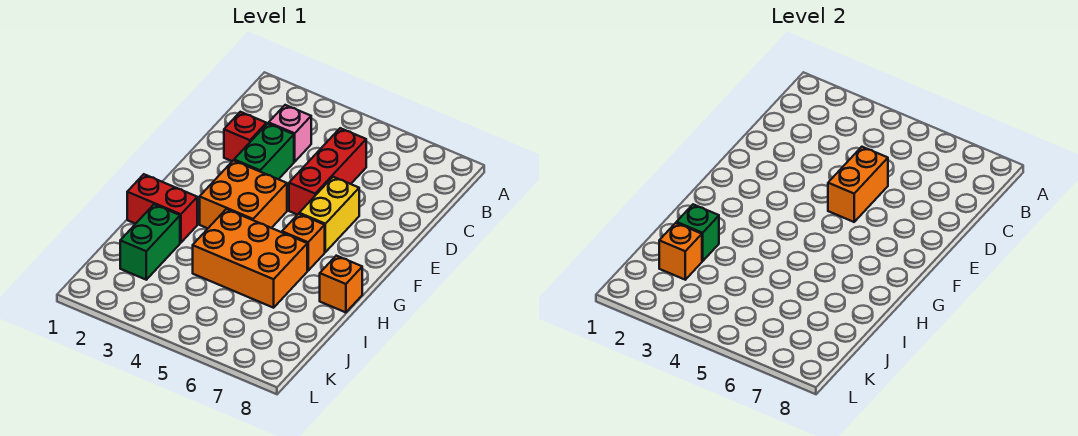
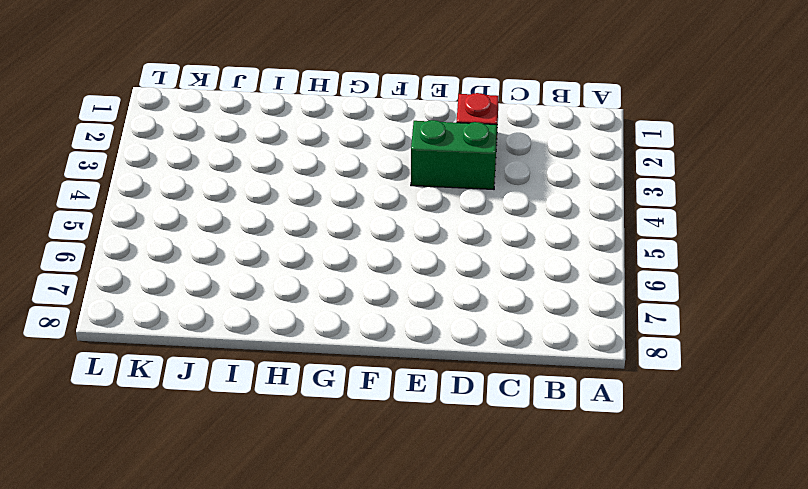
none -> pink brick C3 level 1
none -> red brick C5:E5 level 1
none -> yellow brick E6:F6 level 1

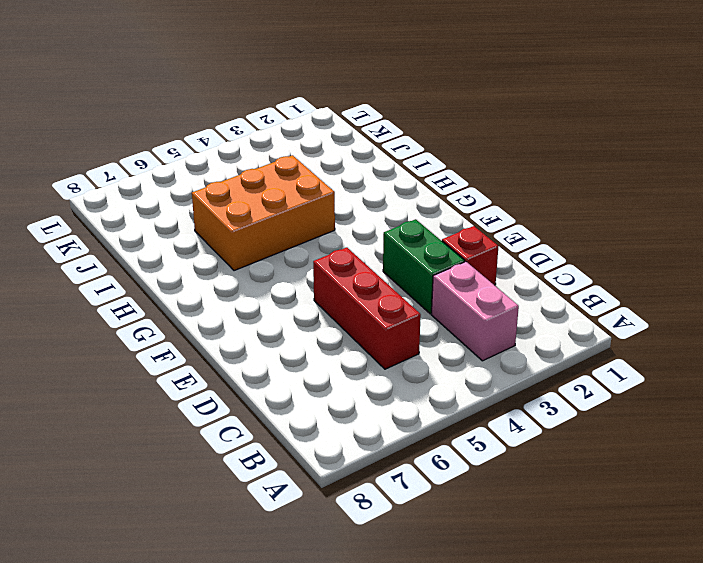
pink brick B3:C3 level 1 -> pink brick C3 level 1
none -> yellow brick E6:F6 level 1
none -> orange brick F3:G4 level 1
none -> orange brick G6 level 1

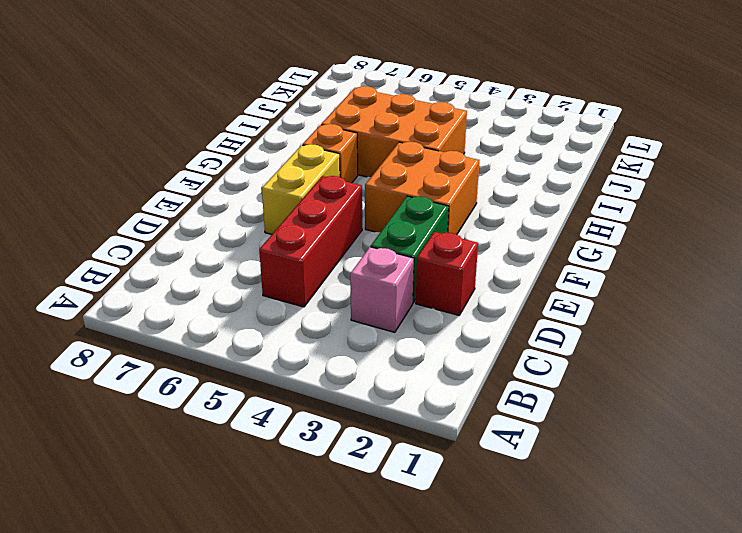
none -> red brick H1:H2 level 1
none -> orange brick H8 level 1
none -> green brick I2:J2 level 1

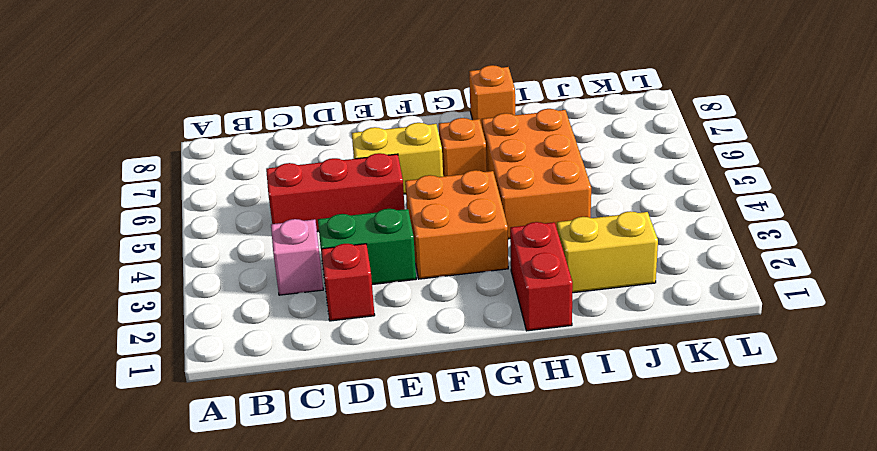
yellow brick I2:J2 level 1 -> green brick I2:J2 level 1
none -> orange brick D5:E5 level 2
none -> green brick I2 level 2
none -> orange brick J2 level 2

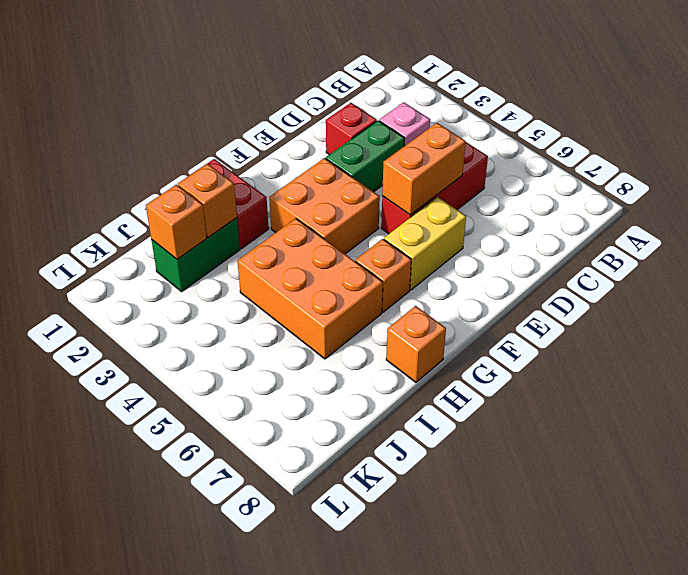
orange brick I2 level 2 -> green brick I2 level 2

